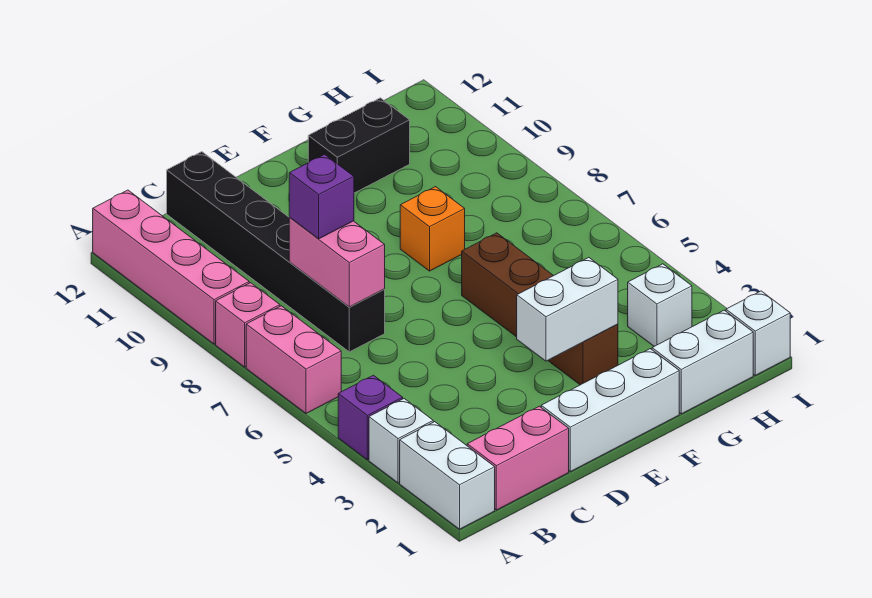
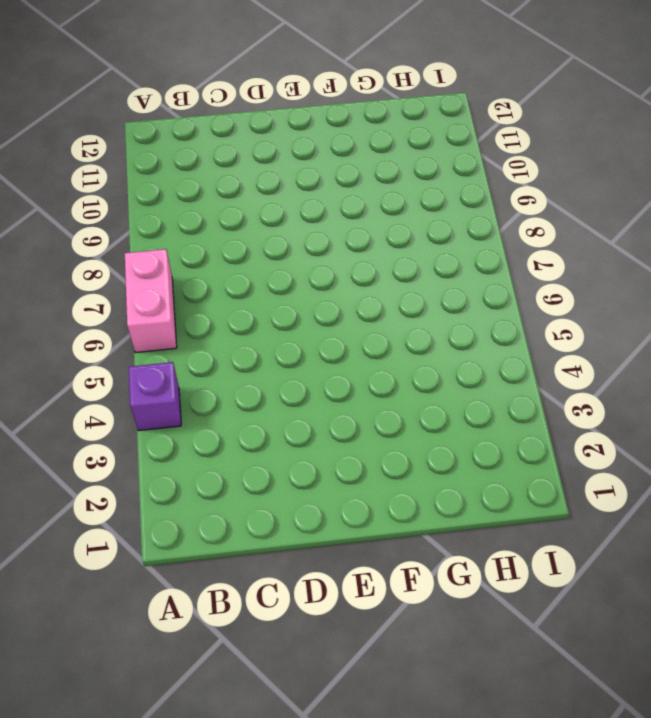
none -> white brick A1:A2 level 1
none -> white brick A3 level 1
none -> pink brick A8 level 1

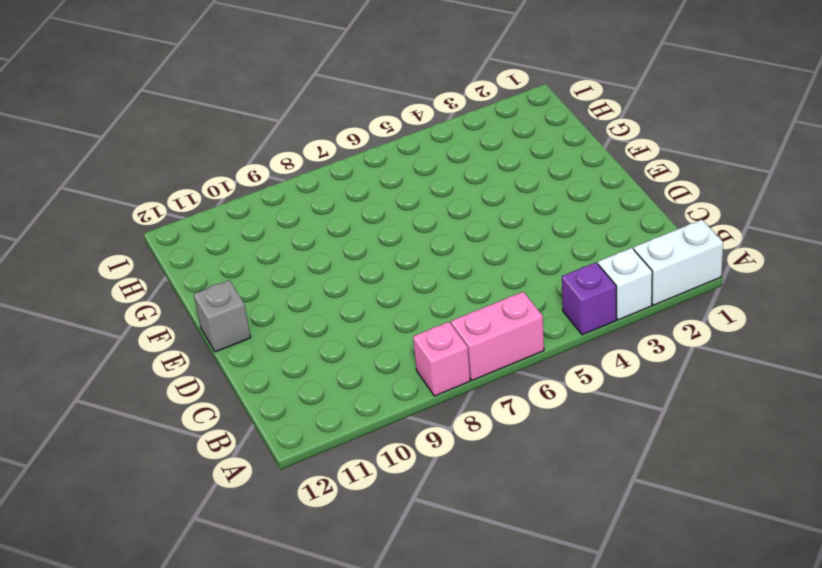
grey brick E12 level 1 -> none
none -> pink brick A9:A12 level 1
none -> pink brick B1:C1 level 1
none -> black brick C7:C12 level 1

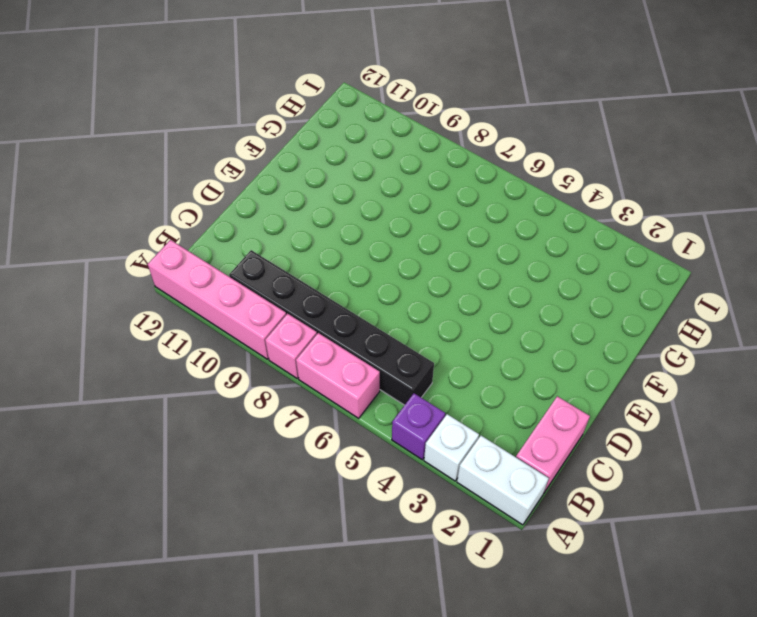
black brick B5:B10 level 1 -> black brick C7:C12 level 1
none -> white brick D1:F1 level 1
none -> brown brick F3:F6 level 1
none -> orange brick F8 level 1

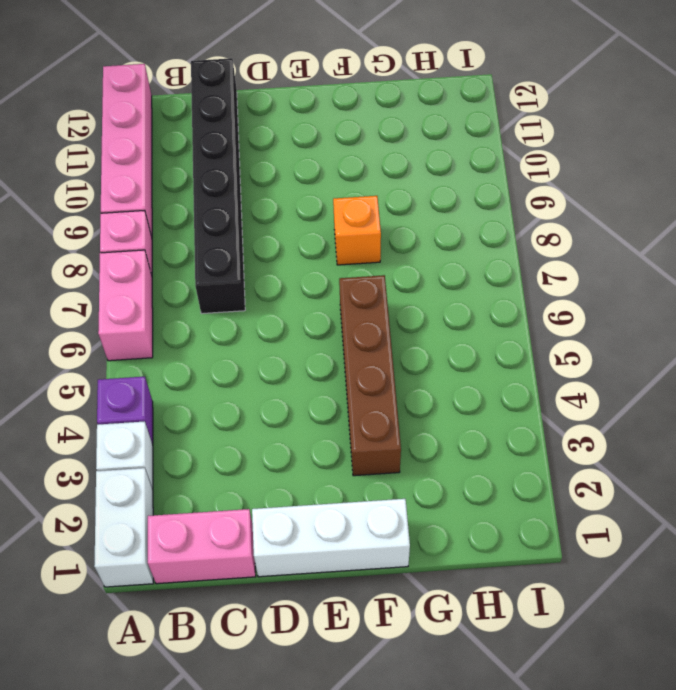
none -> black brick F11:G11 level 1
none -> white brick G1:H1 level 1
none -> white brick H3 level 1

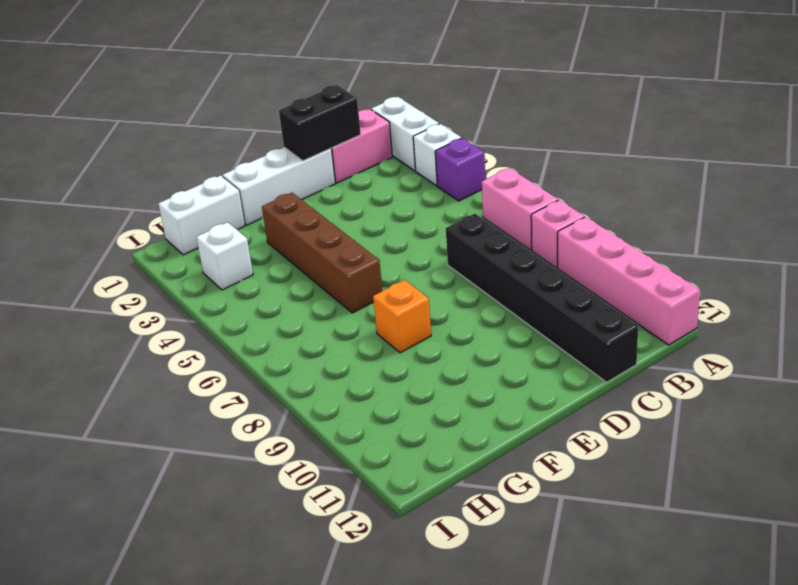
black brick C1:D1 level 2 -> black brick F11:G11 level 1
none -> white brick I1 level 1
none -> pink brick C7:C8 level 2
none -> white brick E3:F3 level 2

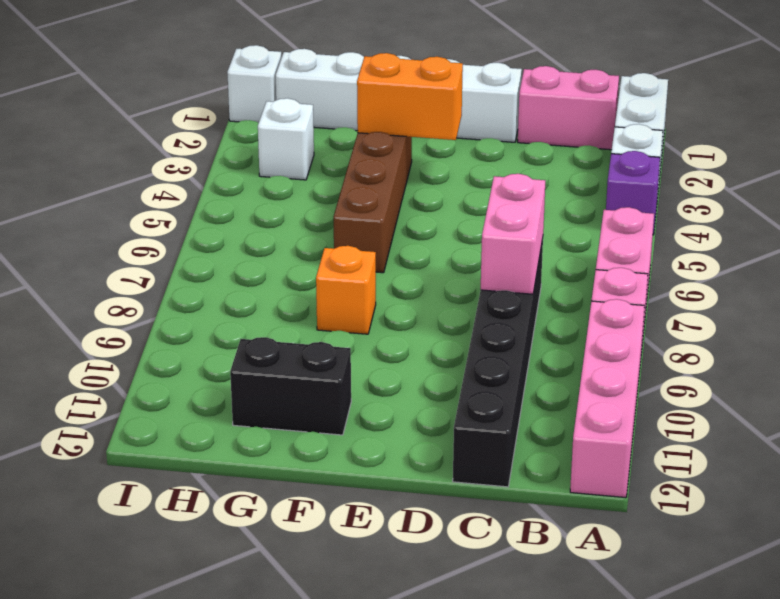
orange brick E3:F3 level 2 -> white brick E3:F3 level 2
none -> purple brick C8 level 3

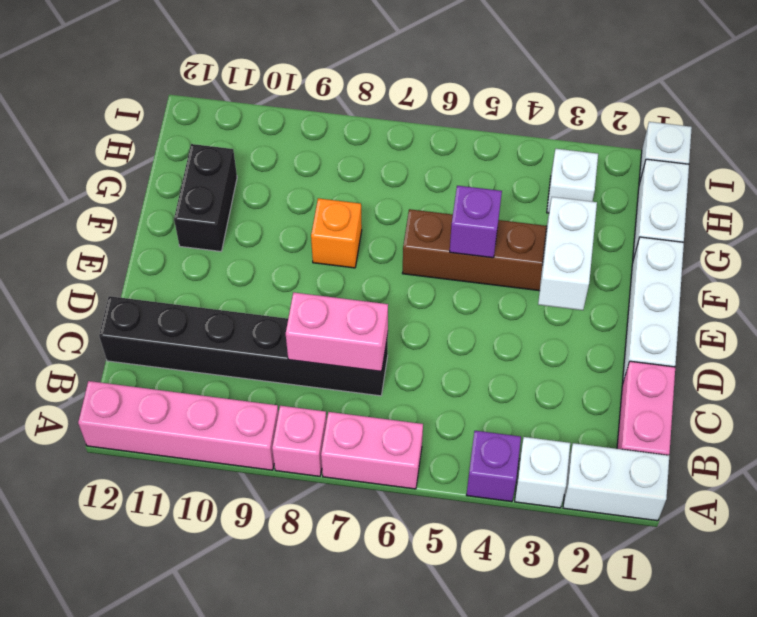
purple brick F5 level 2 -> purple brick C8 level 3

